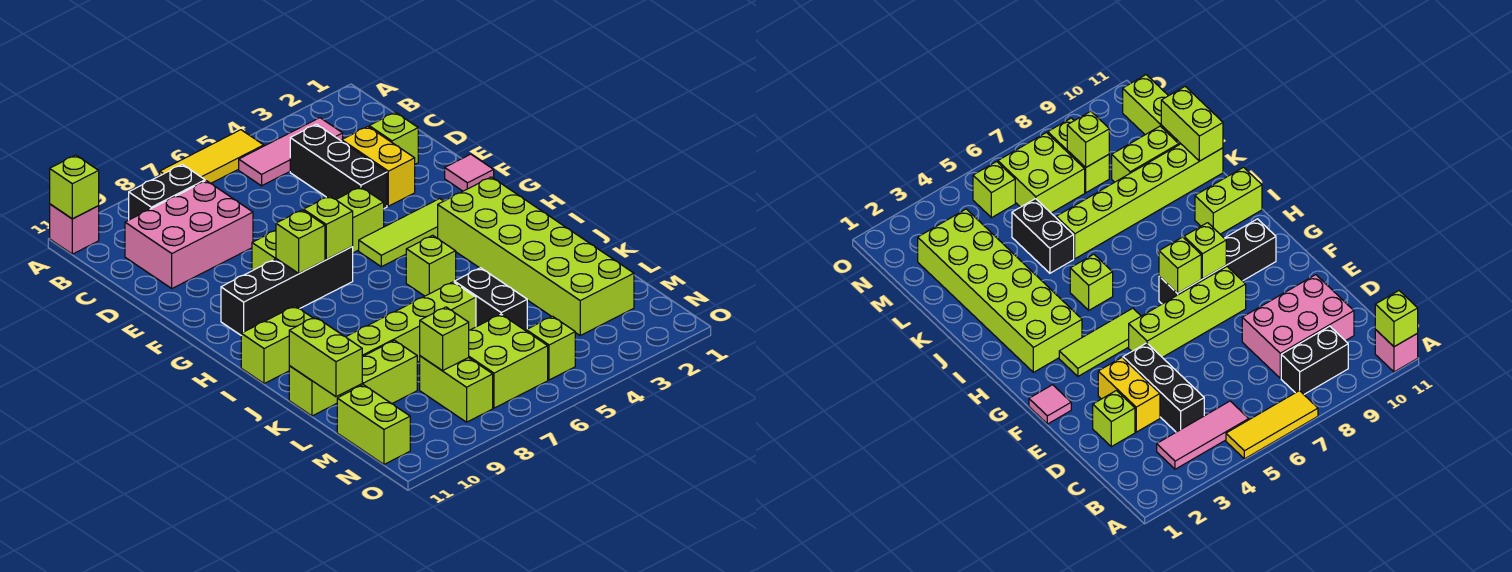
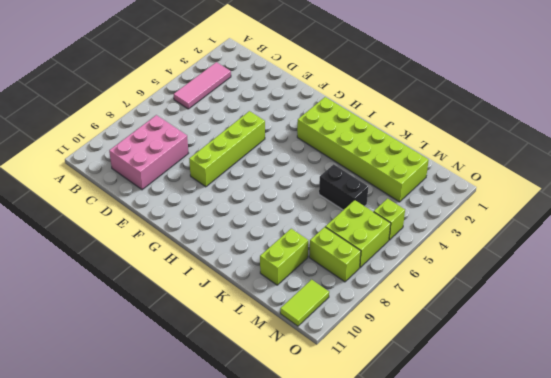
lime tile N10:N11 level 1 -> lime brick M11:N11 level 1
none -> yellow tile A5:A7 level 1
none -> pink brick A11 level 1
none -> black brick B8:B9 level 1

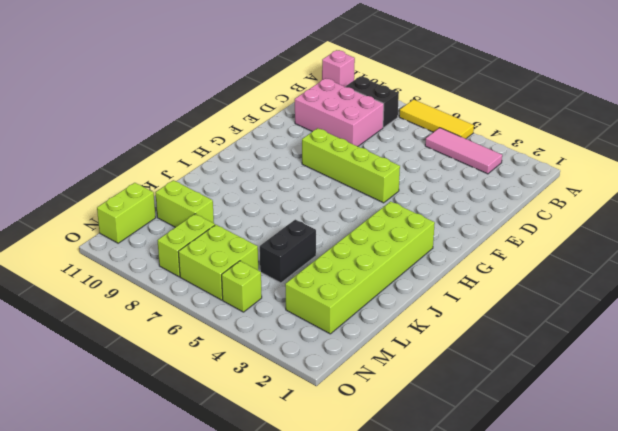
none -> black brick C4:E4 level 1
none -> lime brick D2 level 1
none -> yellow brick D3:E3 level 1

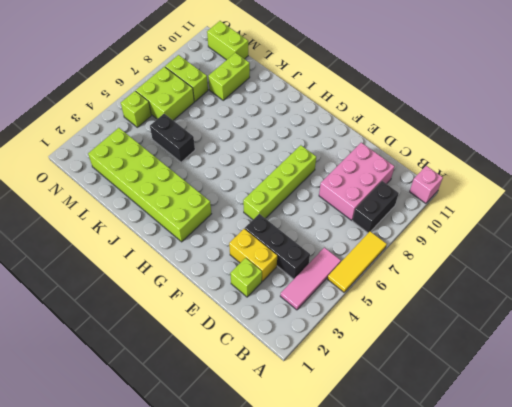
none -> pink tile F1 level 1
none -> lime tile G3:G5 level 1
none -> black brick G7:G10 level 1

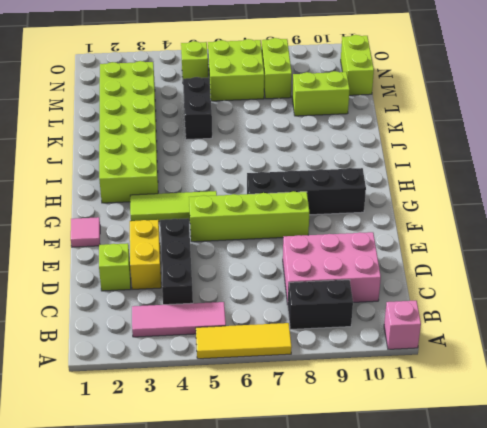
none -> lime brick I5 level 1
none -> lime brick I10:I11 level 1
none -> lime brick K6:K11 level 1

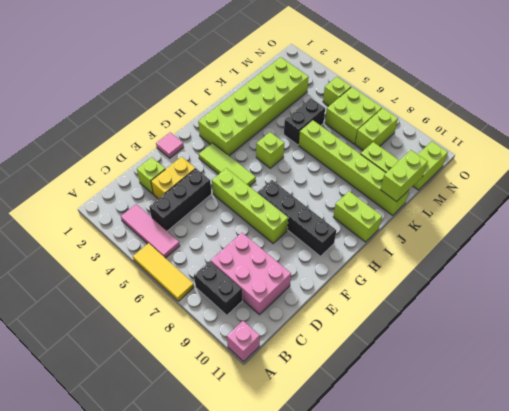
none -> lime brick A11 level 2
none -> lime brick G7 level 2
none -> lime brick G8 level 2

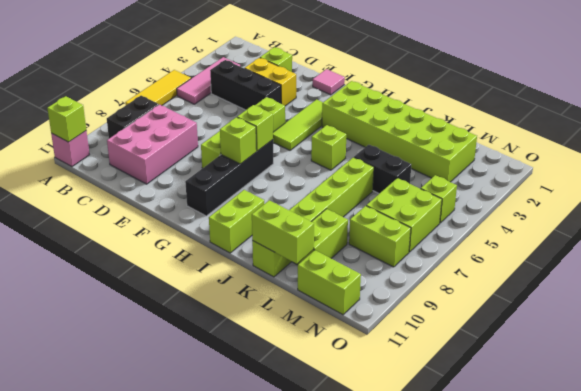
none -> lime brick M8 level 2

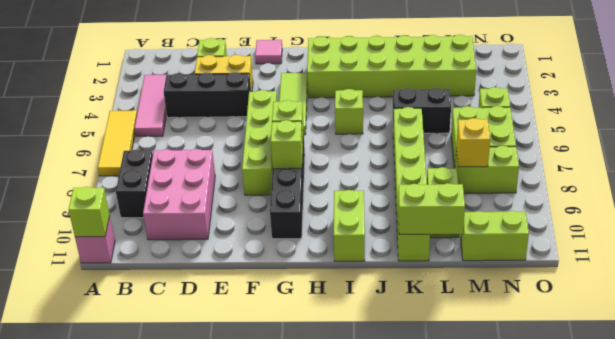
yellow brick M8 level 2 -> lime brick M8 level 2

